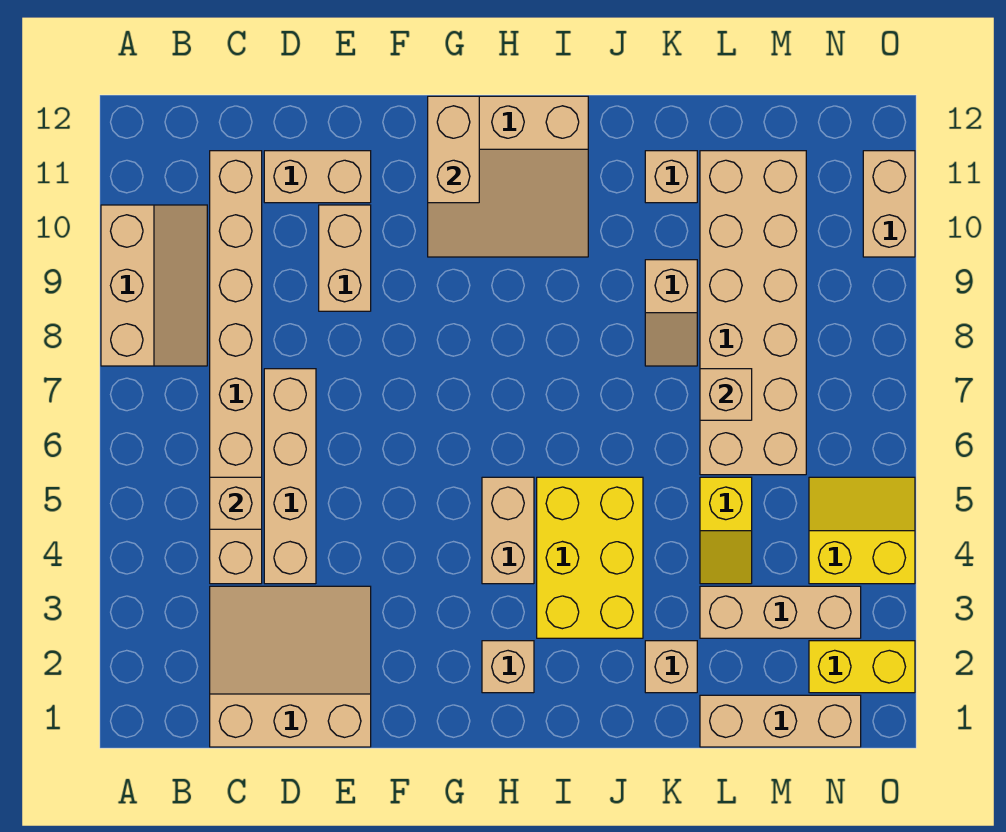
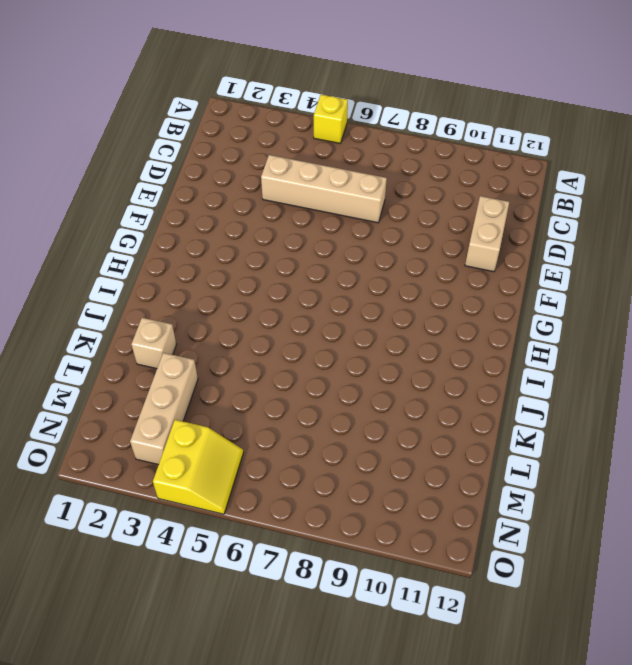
yellow brick A5 level 1 -> none
none -> tan slope A8:B10 level 1 top A
none -> tan slope C1:E3 level 1 top 1
none -> tan brick C4:C11 level 1

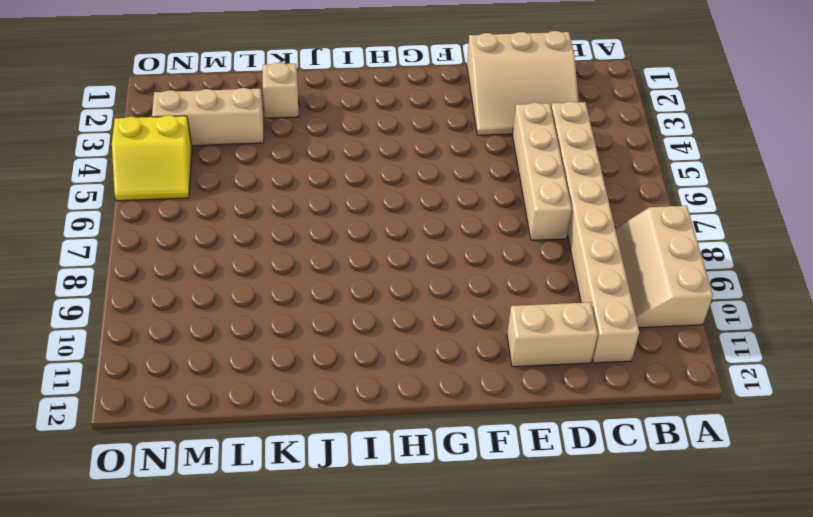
none -> tan brick E9:E10 level 1
none -> tan slope G10:I12 level 1 top 12
none -> tan brick H2 level 1

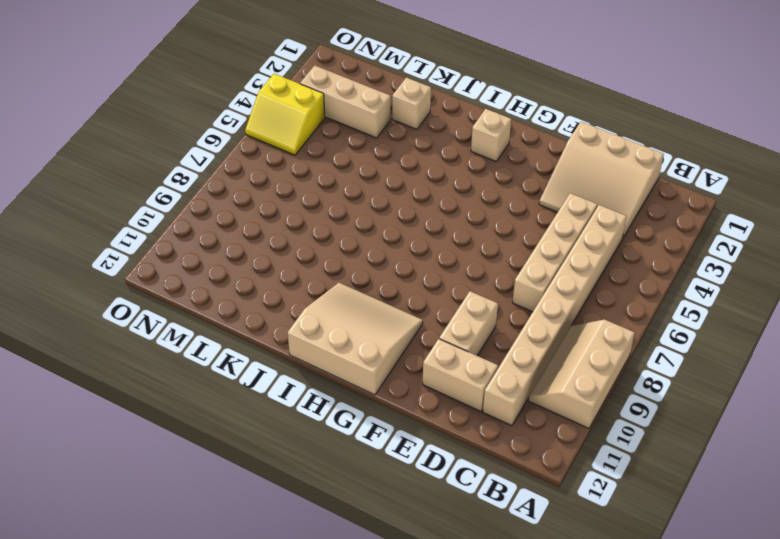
none -> tan brick H4:H5 level 1
none -> yellow brick I3:J5 level 1
none -> tan slope K8:K9 level 1 top 9

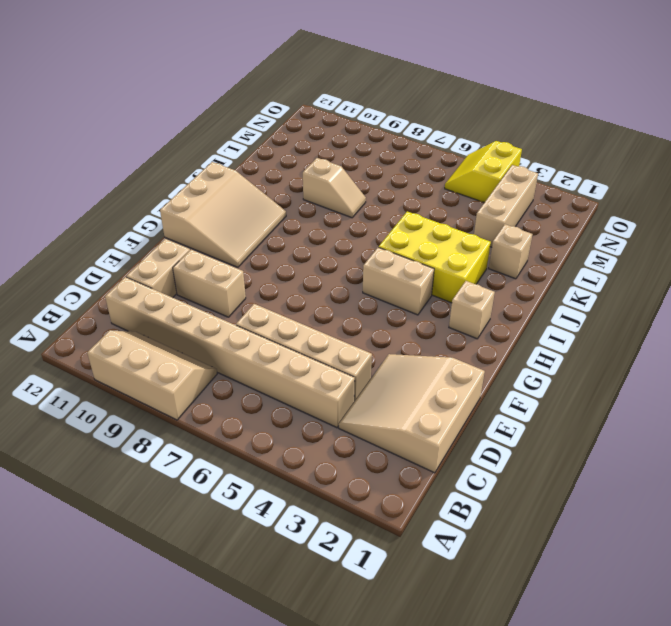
none -> tan brick K11 level 1
none -> tan brick L1:N1 level 1
none -> yellow slope L4:L5 level 1 top 5

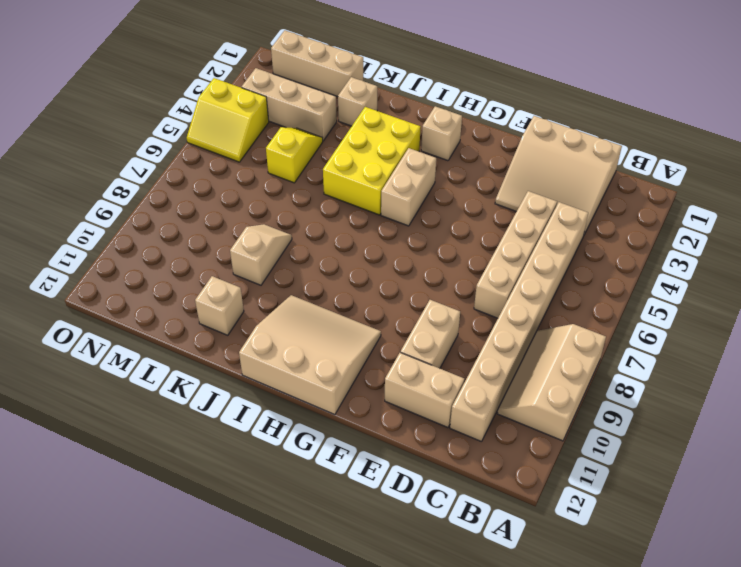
none -> tan brick L6:M11 level 1
none -> yellow brick N2:O2 level 1
none -> tan brick O10:O11 level 1

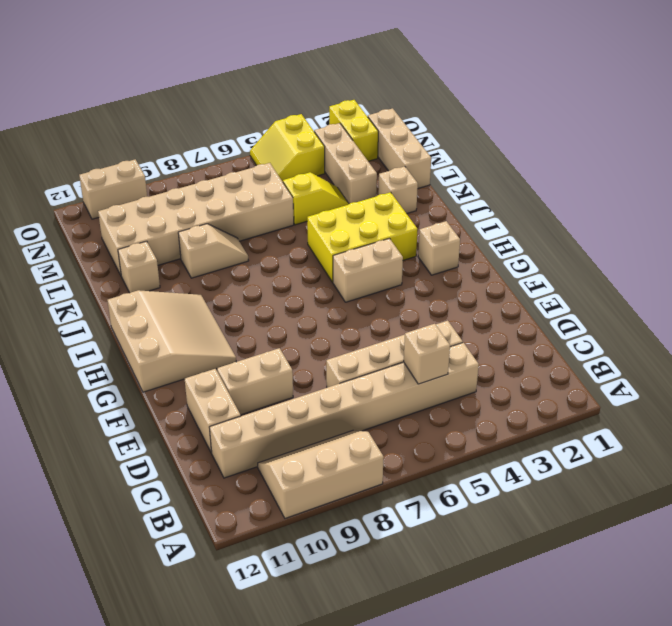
none -> tan slope C1:E3 level 1 top 1
none -> tan brick G11:G12 level 2
none -> tan brick L7 level 2

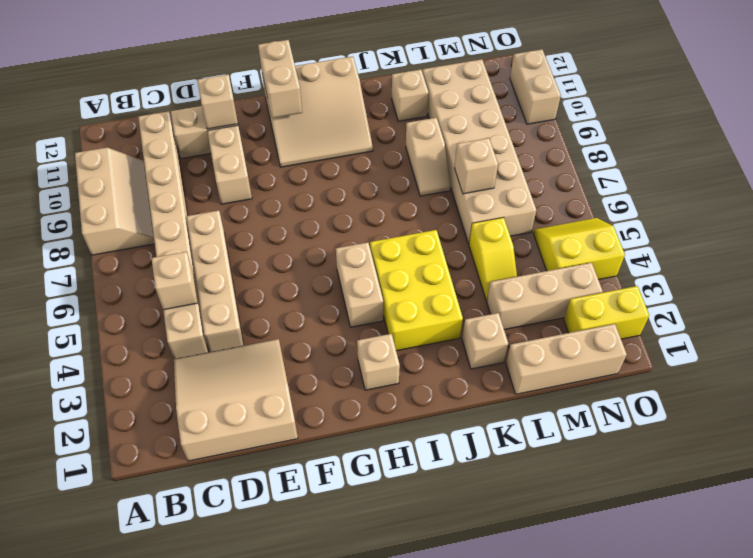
tan brick E11 level 2 -> none

